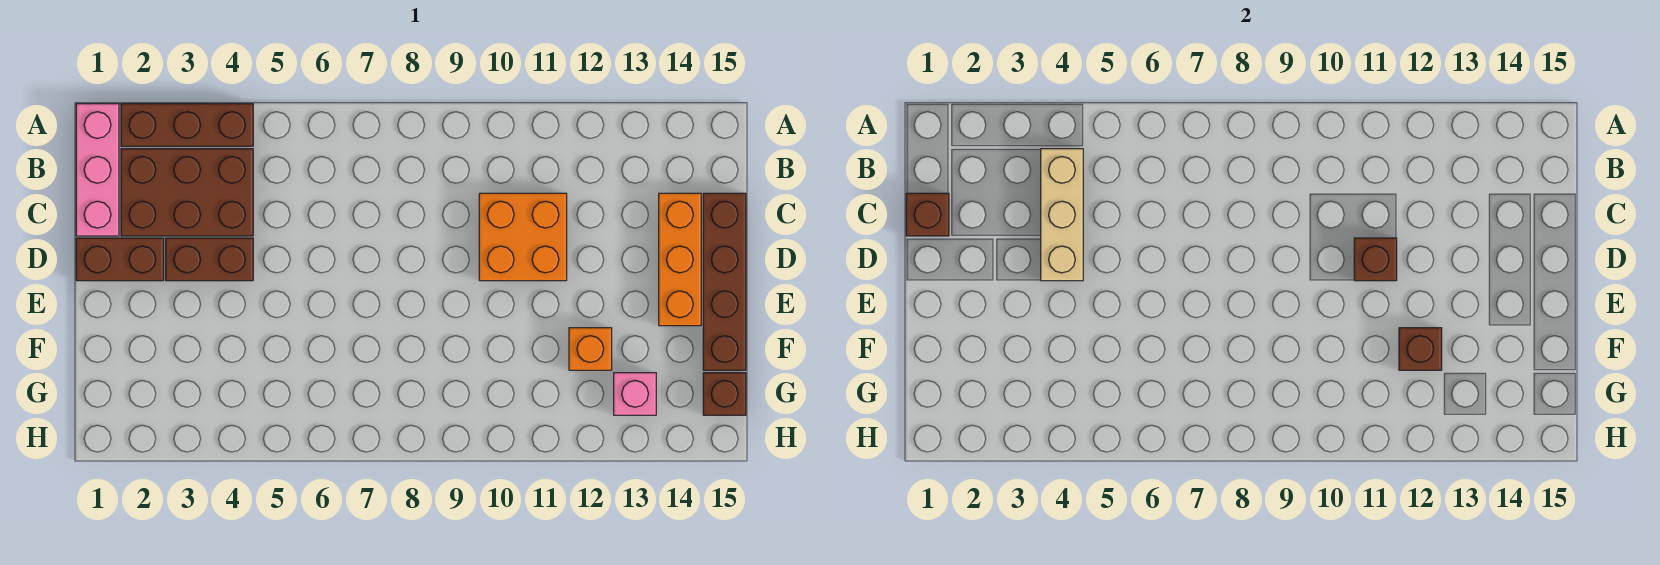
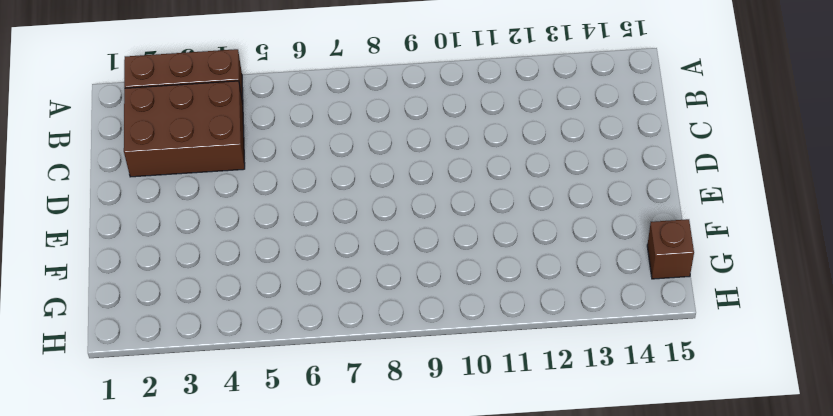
none -> pink brick A1:C1 level 1
none -> orange brick C10:D11 level 1
none -> orange brick C14:E14 level 1

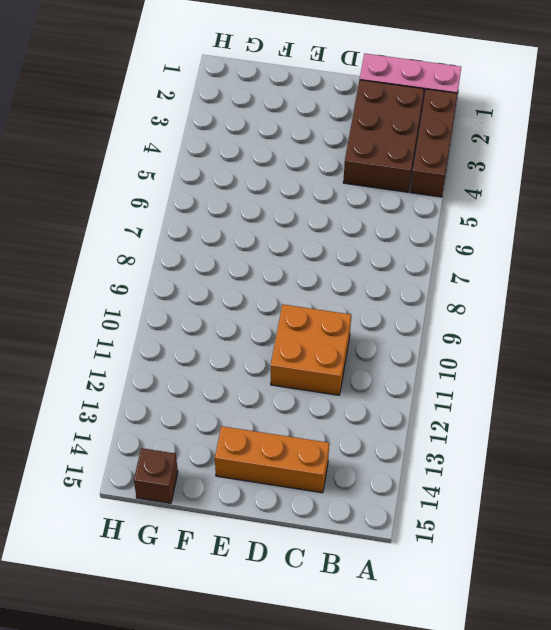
none -> brown brick C15:F15 level 1
none -> brown brick D1:D2 level 1
none -> brown brick D3:D4 level 1

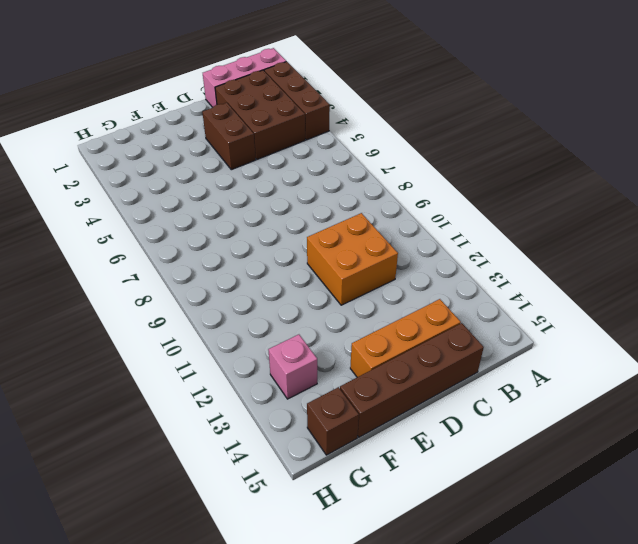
none -> brown brick D1:D2 level 1
none -> orange brick F12 level 1
none -> tan brick B4:D4 level 2

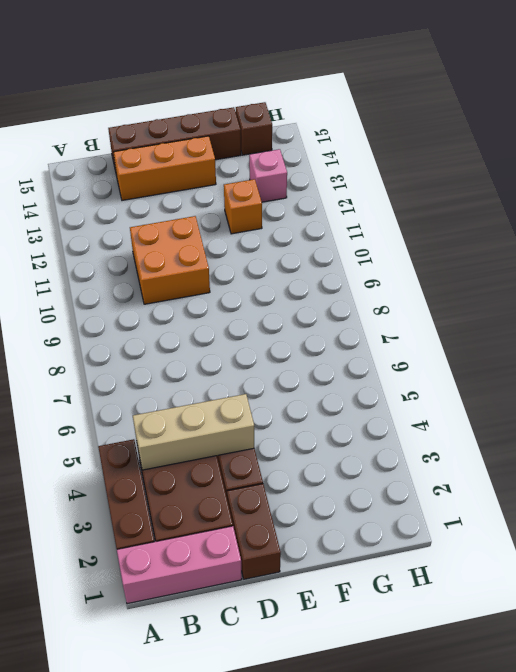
none -> brown brick C1 level 2
none -> brown brick D11 level 2
none -> brown brick F12 level 2

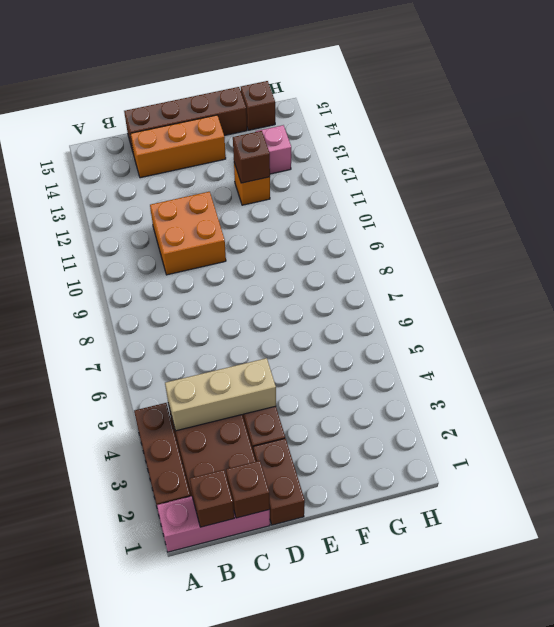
brown brick B1 level 2 -> brown brick D11 level 2

